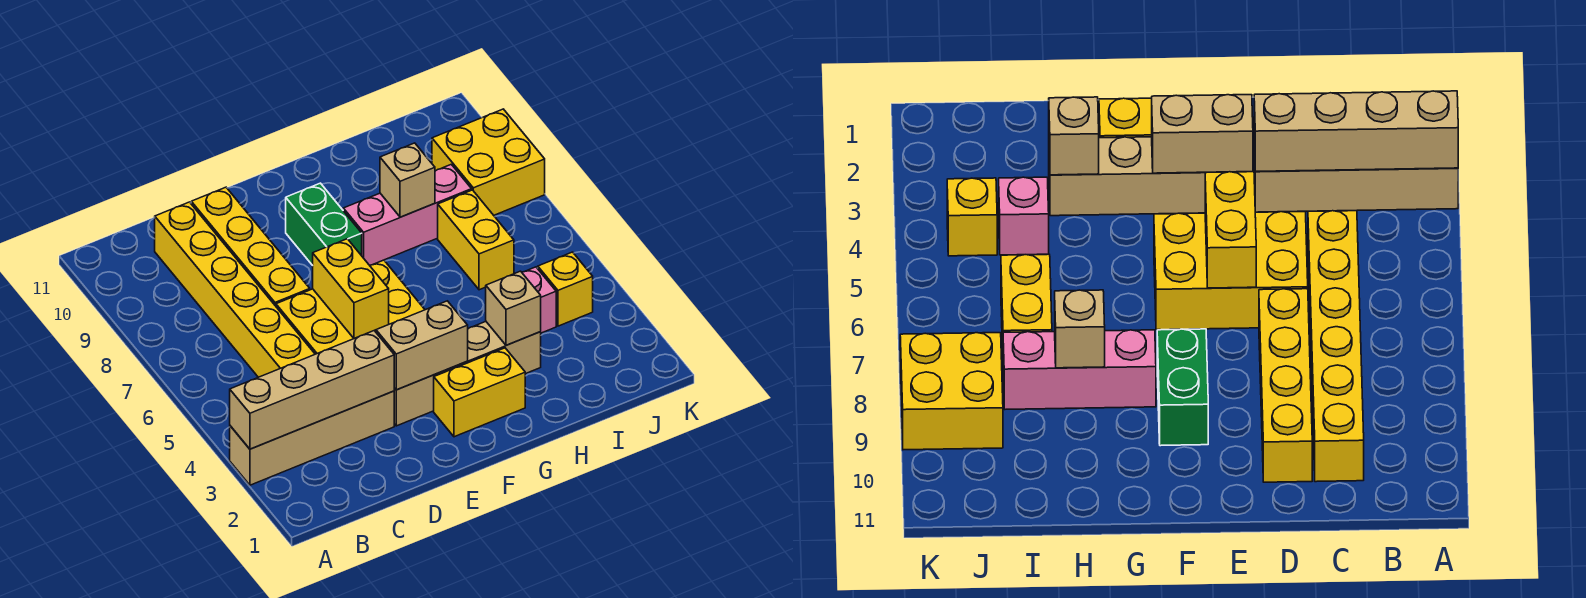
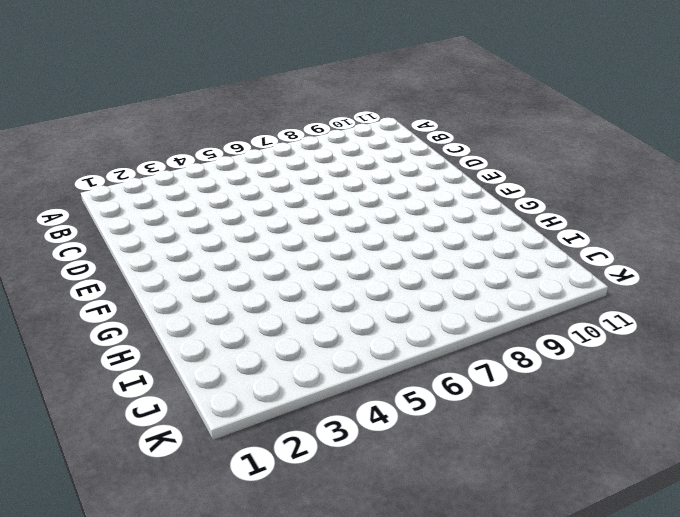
none -> tan brick A3:D3 level 1
none -> yellow brick C5:C10 level 1
none -> yellow brick D5:F6 level 1

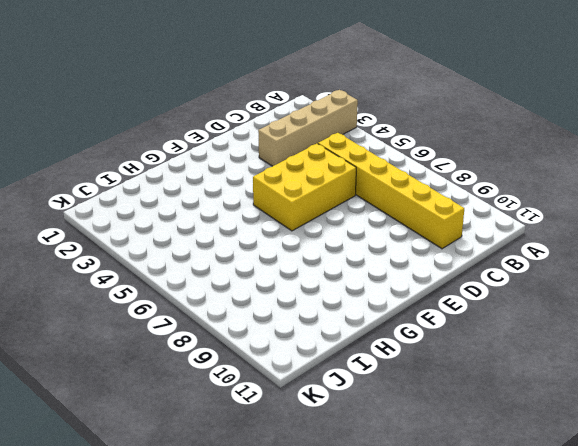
none -> yellow brick D7:D10 level 1
none -> tan brick E3:H3 level 1
none -> yellow brick F2:G2 level 1

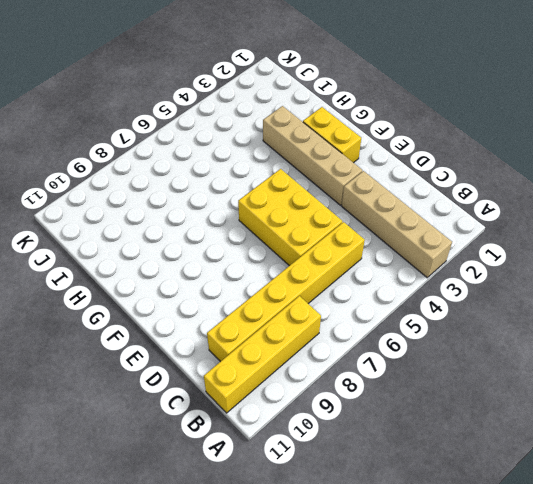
yellow brick B8:B11 level 1 -> yellow brick D7:D10 level 1
none -> green brick F8:F9 level 1
none -> pink brick G8:I8 level 1
none -> pink brick I4 level 1

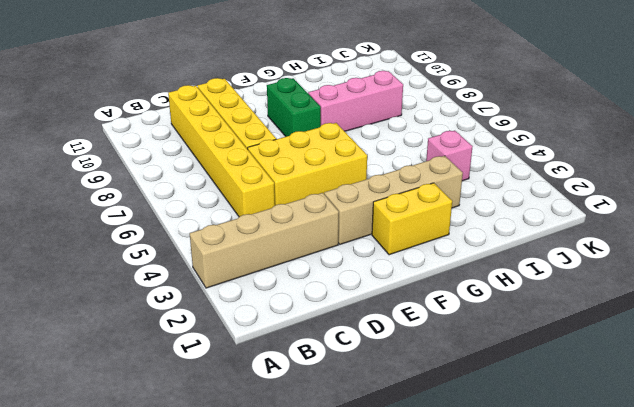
none -> yellow brick I6:I7 level 1
none -> yellow brick J4 level 1
none -> yellow brick J8:K9 level 1

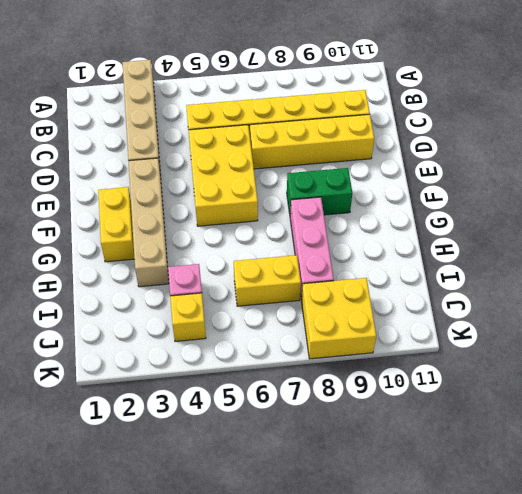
none -> tan brick A3:D3 level 2
none -> tan brick E3:F3 level 2
none -> yellow brick E5:E6 level 2

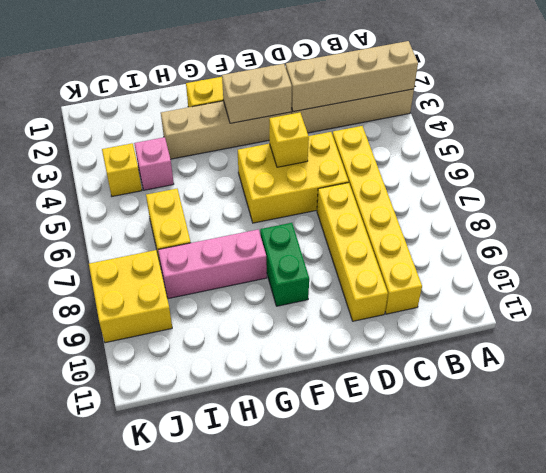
yellow brick E5 level 2 -> yellow brick E5:E6 level 2
none -> tan brick H3 level 2
none -> tan brick H8 level 2

